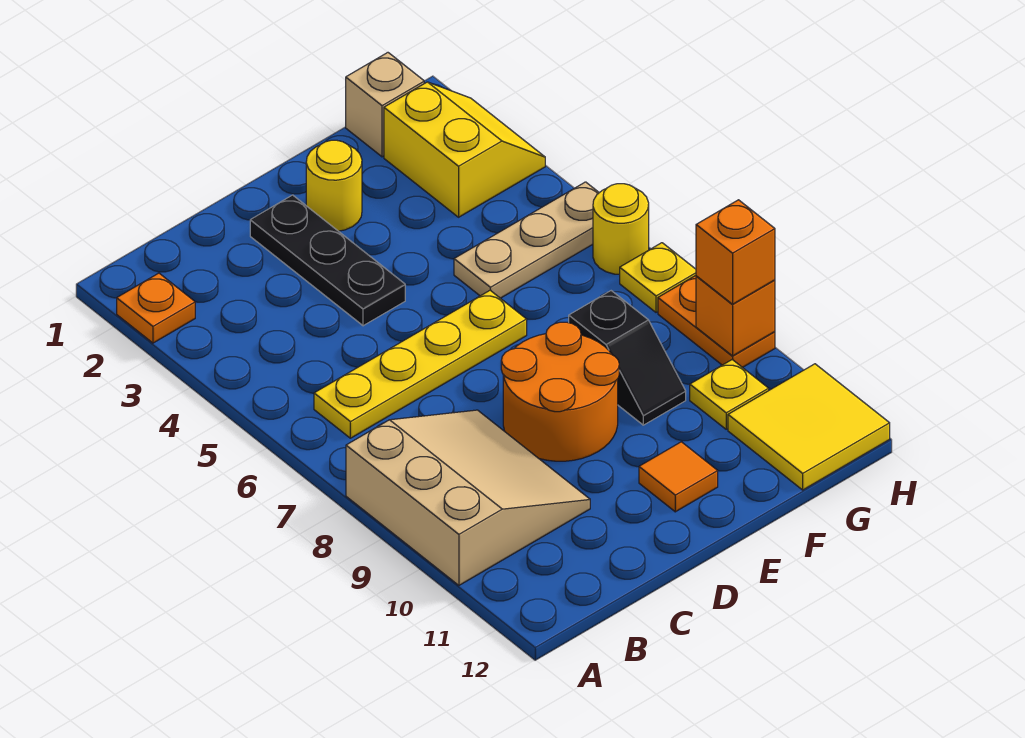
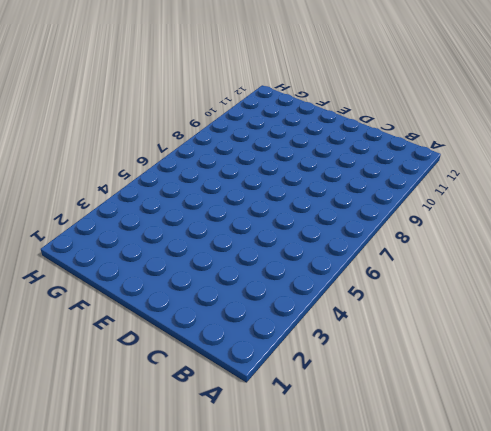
none -> orange plate A2 level 1
none -> tan slope A8:C10 level 1 top A
none -> yellow plate B6:E6 level 1

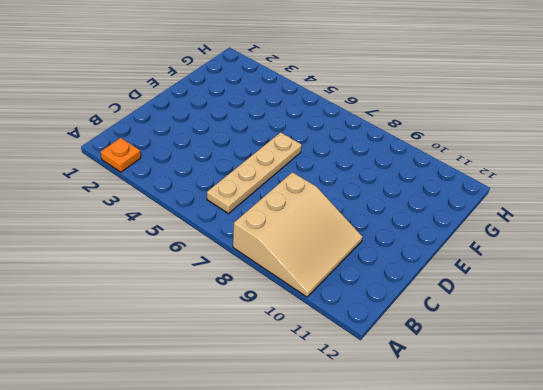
tan slope A8:C10 level 1 top 8 -> tan slope A8:C10 level 1 top A
tan plate B6:E6 level 1 -> yellow plate B6:E6 level 1
none -> black plate D2:D4 level 1
none -> orange round brick D8:E9 level 1
none -> yellow round brick E2 level 1

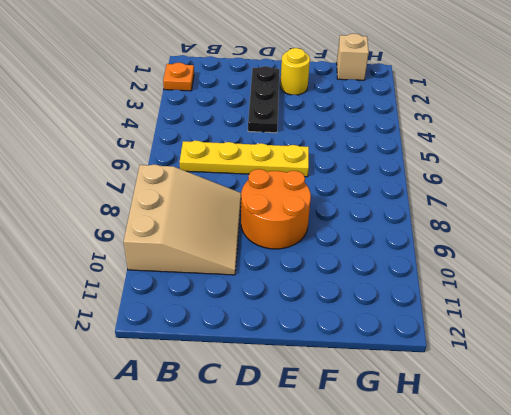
none -> orange tile E11 level 1
none -> tan plate F5:H5 level 1
none -> black slope F8:F9 level 1 top 8

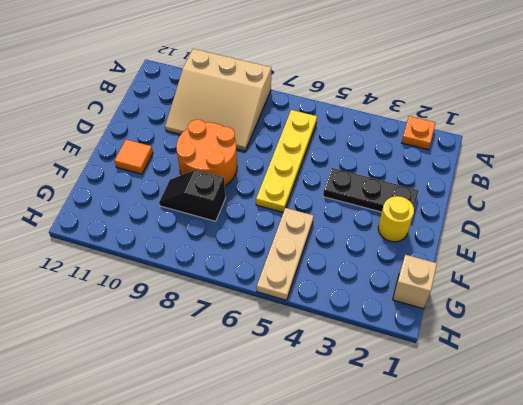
none -> yellow slope G2:H3 level 1 top G
none -> yellow plate G10 level 1
none -> yellow tile G11:H12 level 1

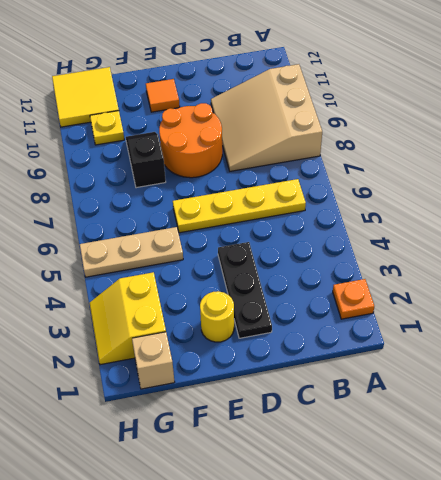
none -> yellow round brick H6 level 1
none -> yellow plate H7 level 1
none -> orange plate H8:H9 level 1

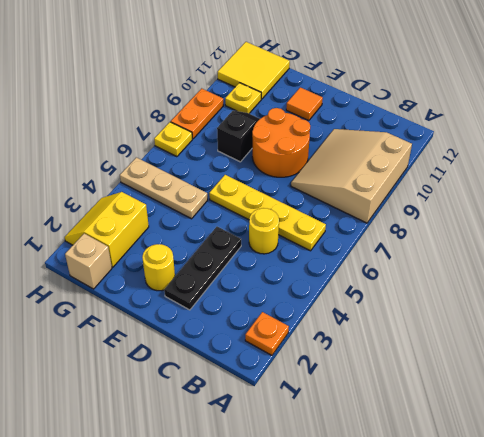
yellow round brick C5 level 1 -> yellow round brick H6 level 1
none -> orange brick H9 level 2
none -> orange brick H9 level 3

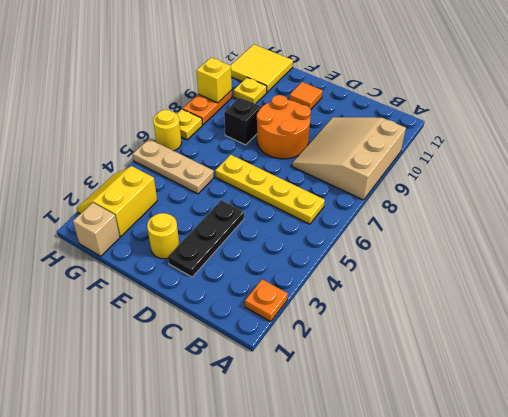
yellow brick H9 level 2 -> orange brick H9 level 2
none -> orange brick H9 level 3

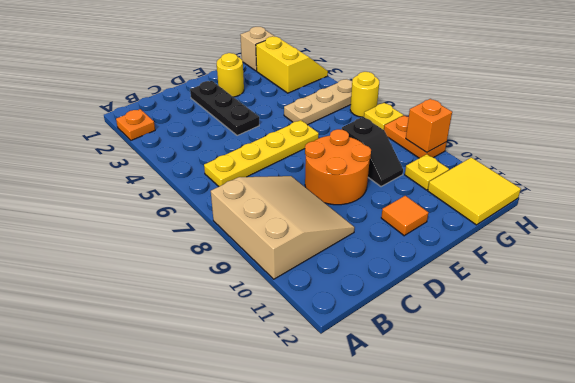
none -> orange brick H9 level 3

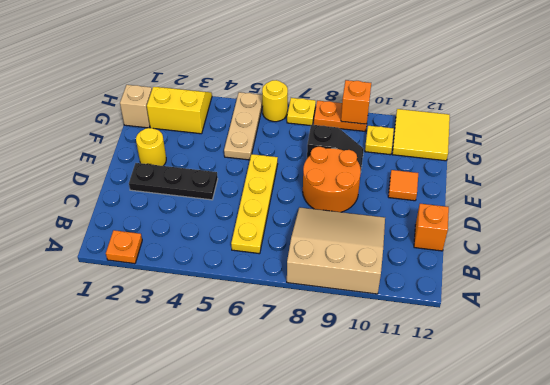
orange brick C12 level 1 -> orange brick H9 level 3

